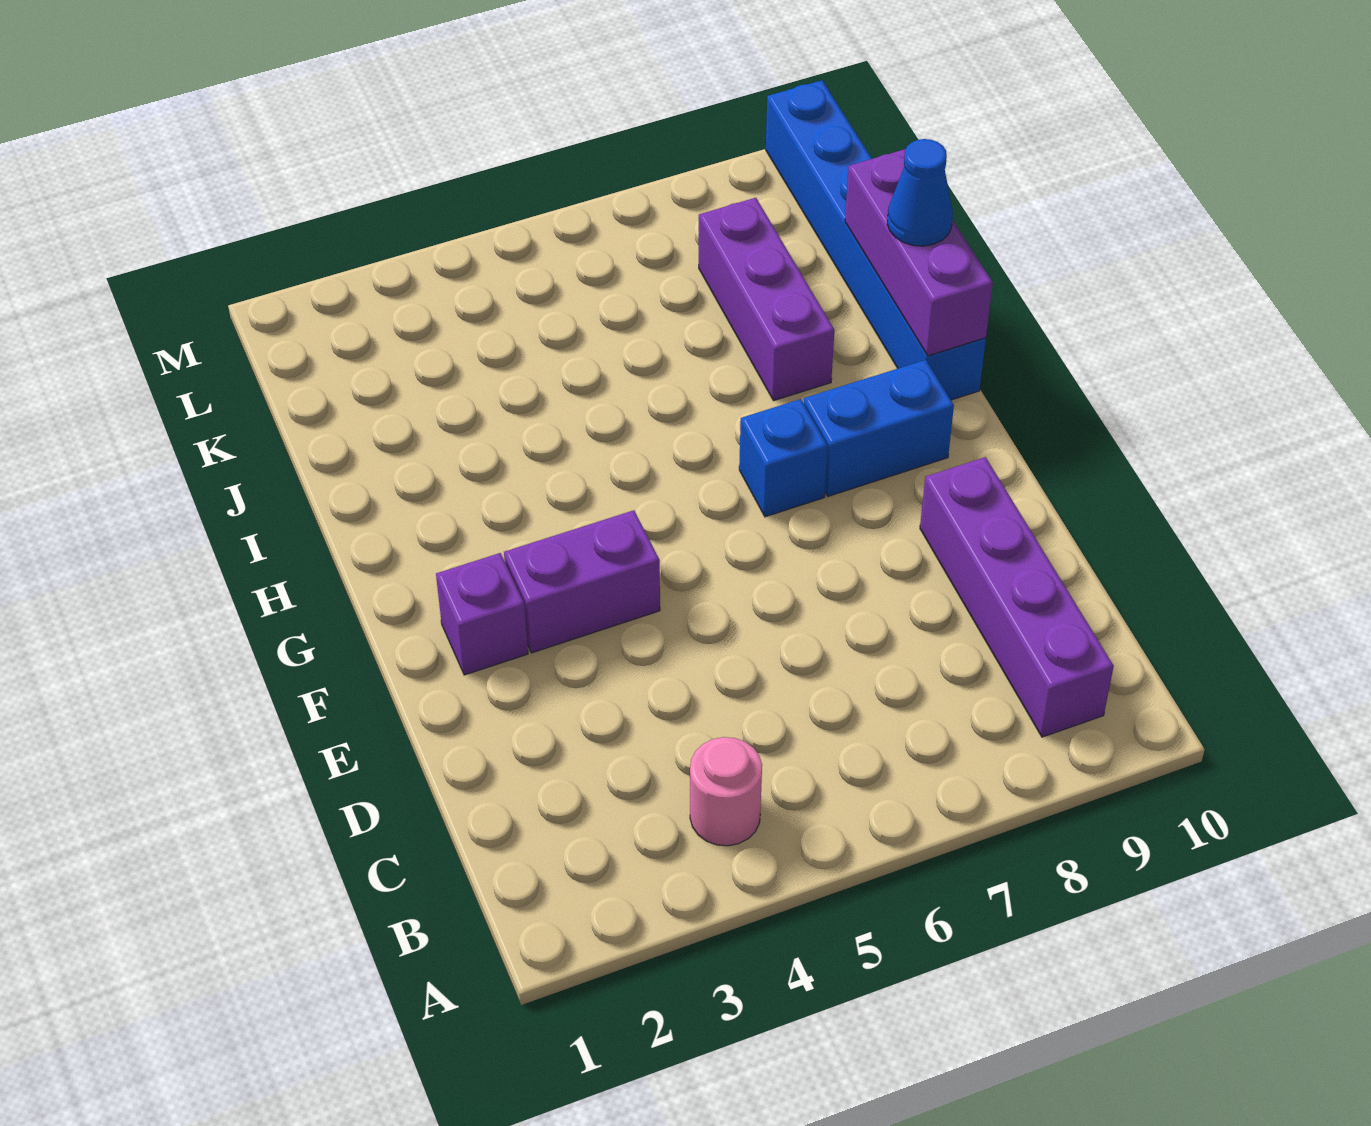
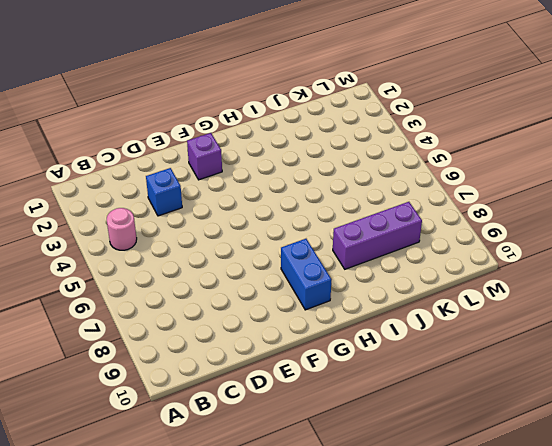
blue brick D3 level 1 -> blue brick G7 level 1
none -> purple brick B9:E9 level 1
none -> purple brick F3:F4 level 1

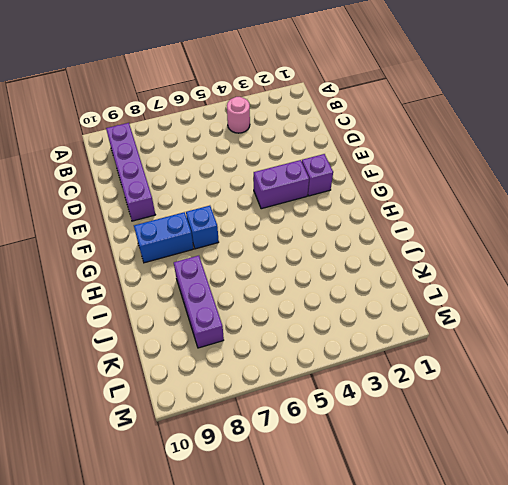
none -> blue brick H10:M10 level 1
none -> purple brick H10:J10 level 2

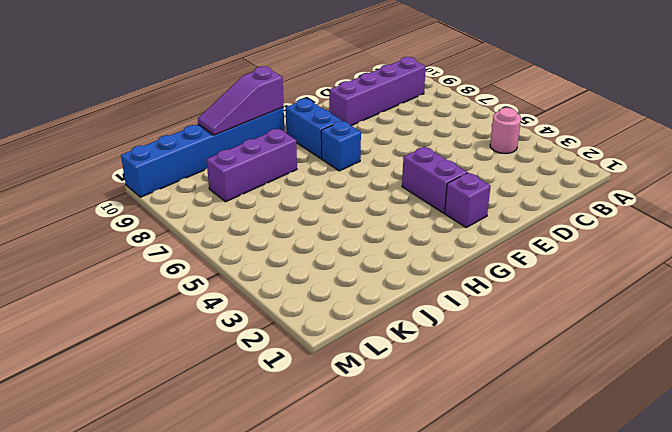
purple slope H10:J10 level 2 top H -> purple brick H10:J10 level 2
none -> blue cone I10 level 3

